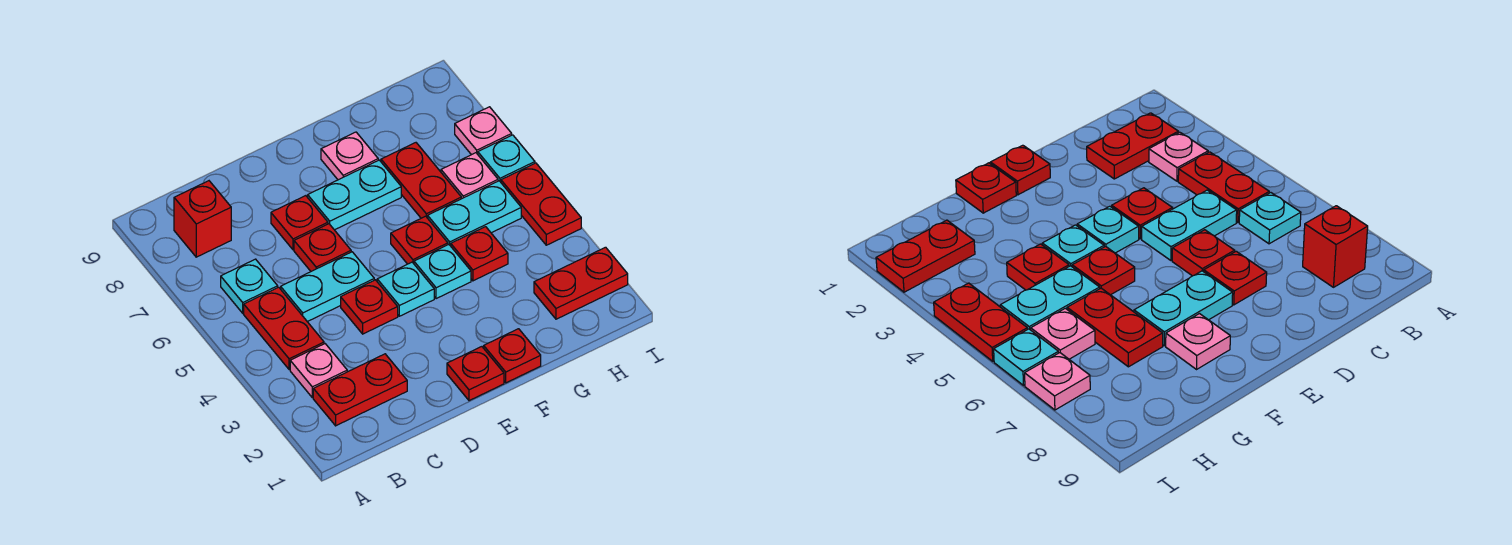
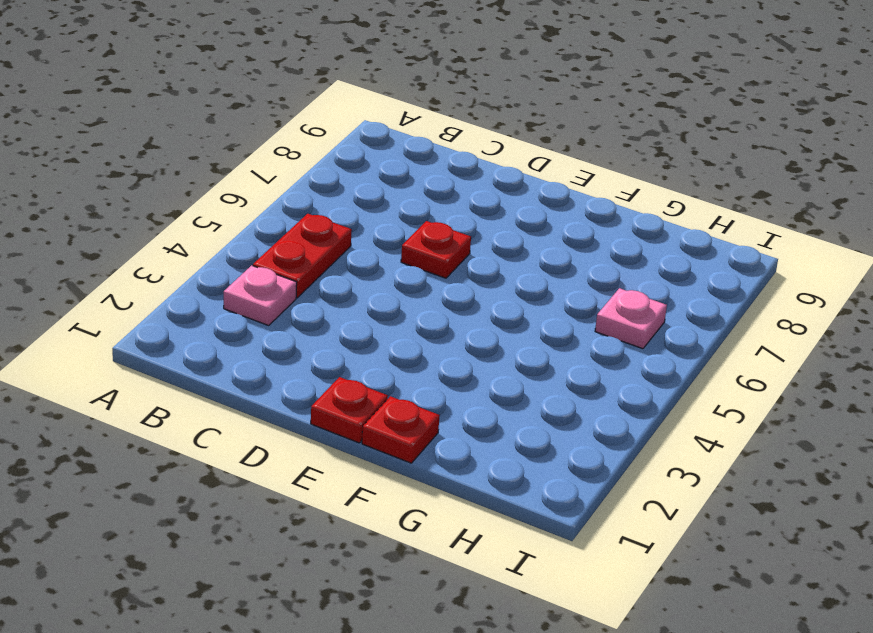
none -> red plate B2:C2 level 1
none -> cyan plate B6 level 1
none -> red brick B8 level 1

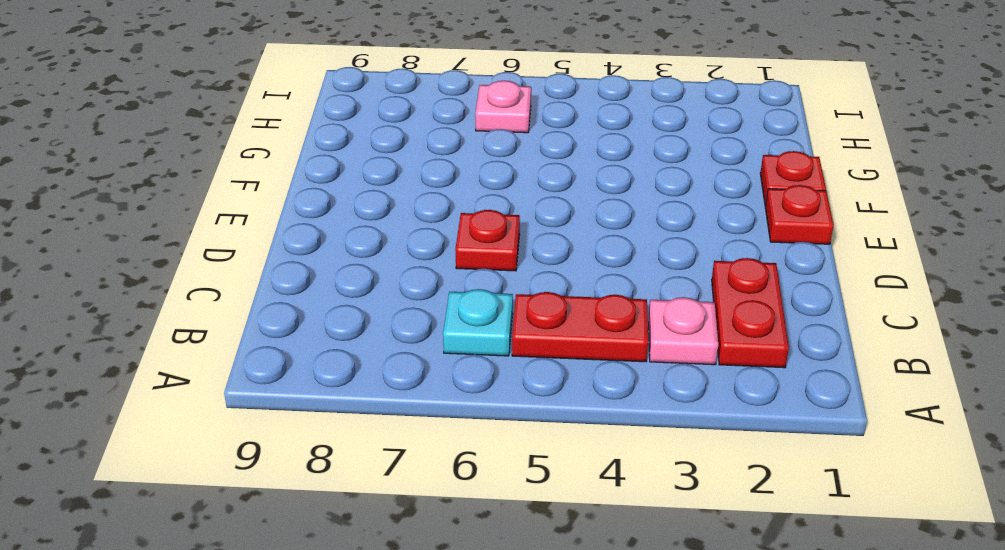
none -> red brick B8 level 1
none -> cyan plate C5:D5 level 1
none -> red plate D4 level 1

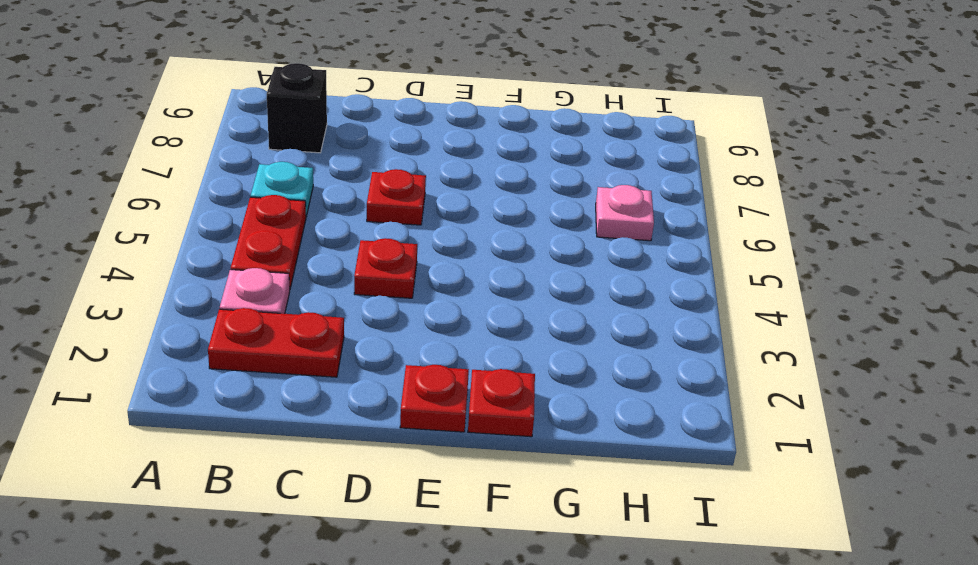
black brick B8 level 1 -> red brick B8 level 1
none -> cyan plate C5:D5 level 1
none -> red plate D7 level 1
none -> cyan plate E4 level 1

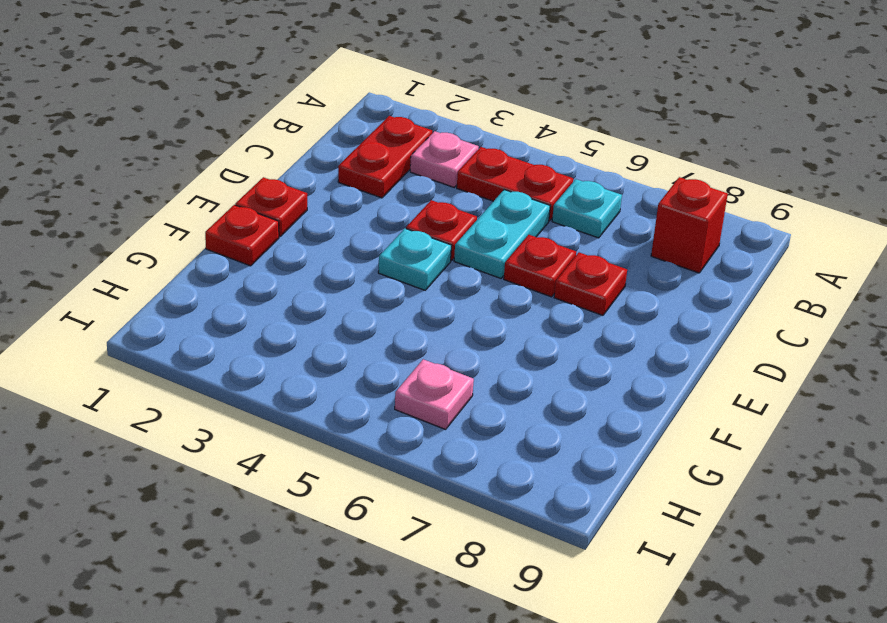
none -> cyan plate E7:F7 level 1
none -> cyan plate F4 level 1
none -> red plate F5 level 1

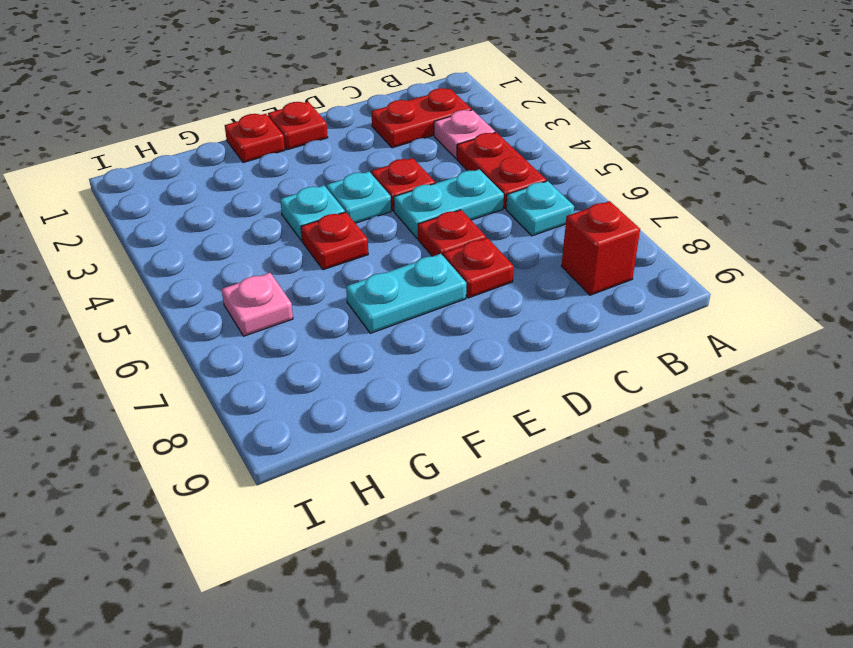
none -> pink plate F8 level 1
none -> red plate G4 level 1
none -> cyan plate G5:H5 level 1

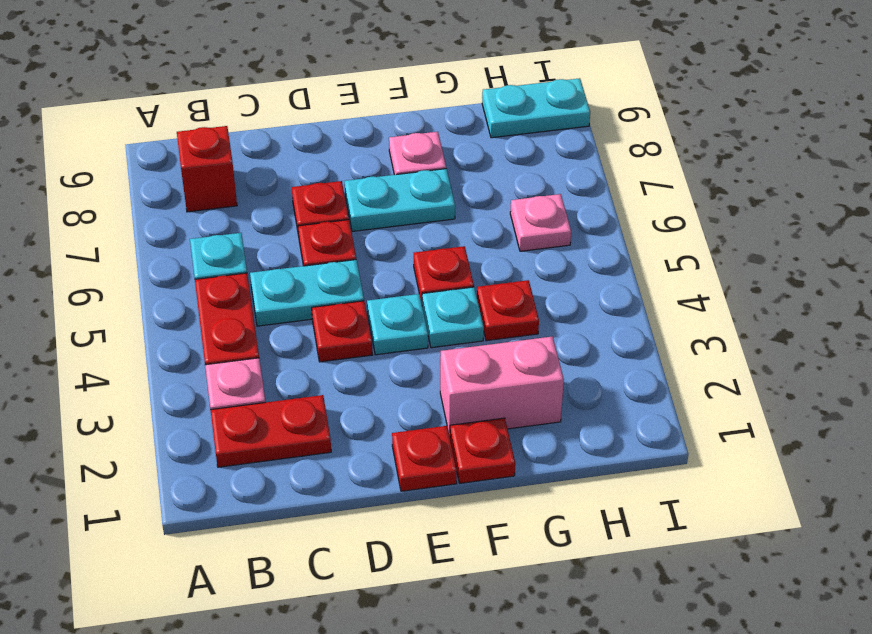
pink brick F2:G2 level 1 -> none
cyan plate H9:I9 level 1 -> cyan plate G5:H5 level 1
none -> red plate G6:G7 level 1
none -> red plate H2:I2 level 1
none -> red plate I4:I5 level 1

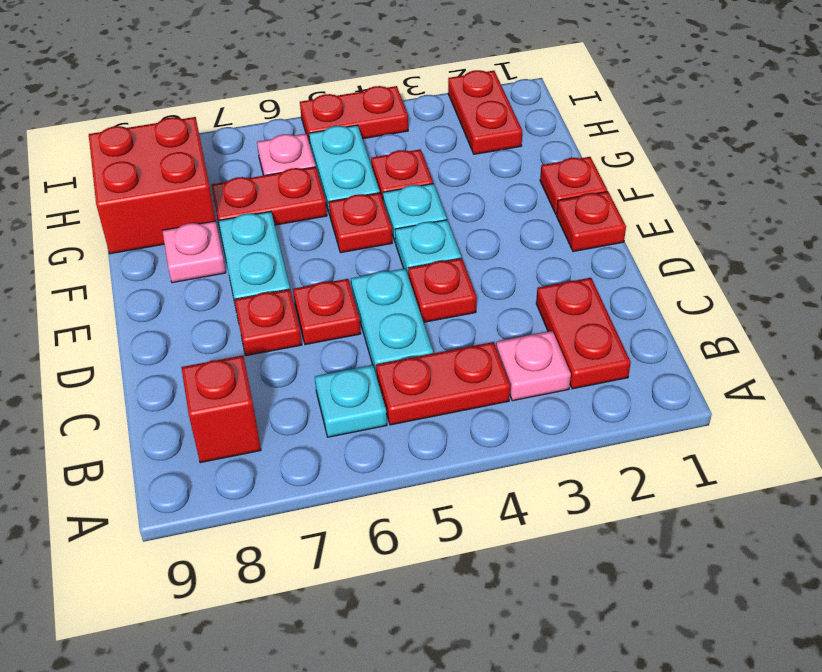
red brick G8:H9 level 1 -> none
none -> cyan plate I6 level 1
none -> pink plate I7 level 1

